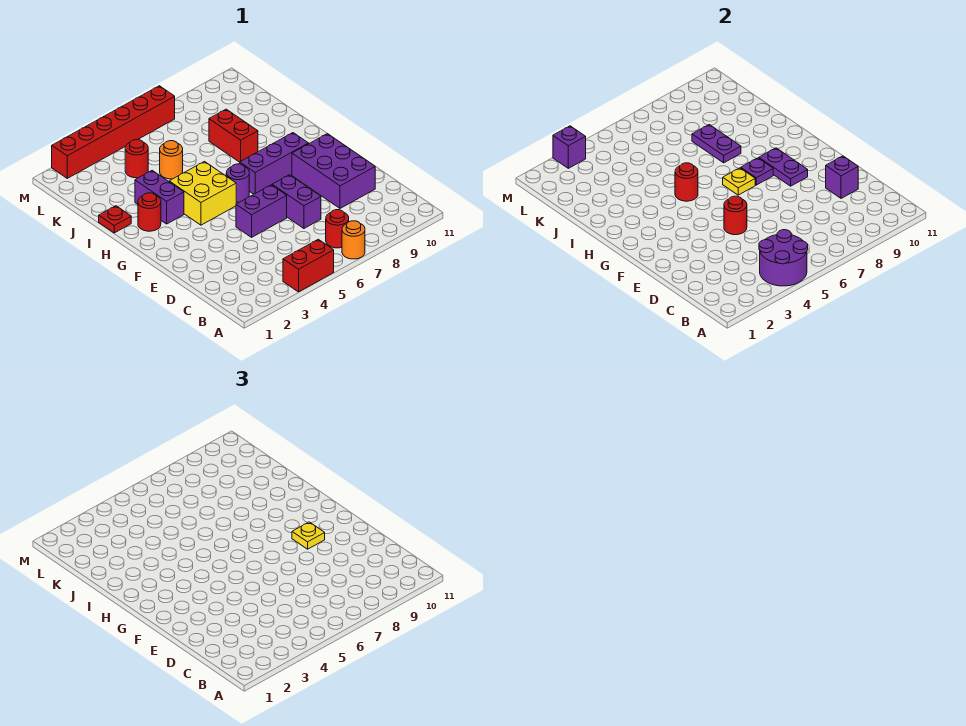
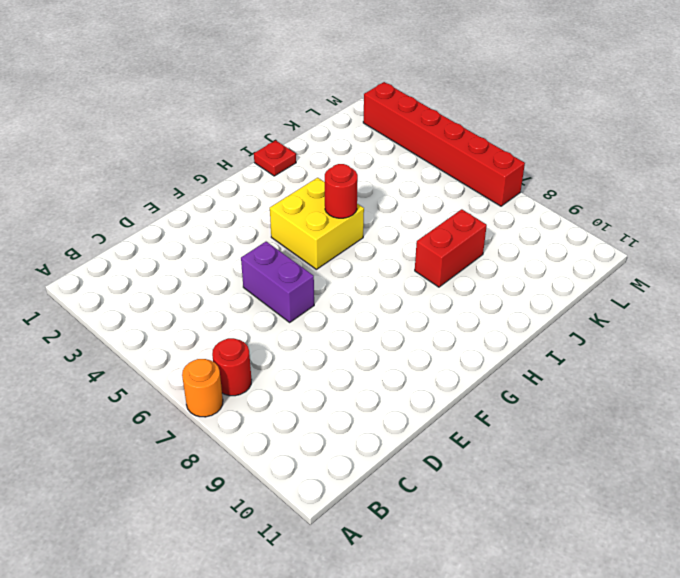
none -> red brick A4:A5 level 1
none -> purple brick D7:E7 level 1
none -> purple brick D9:F10 level 1

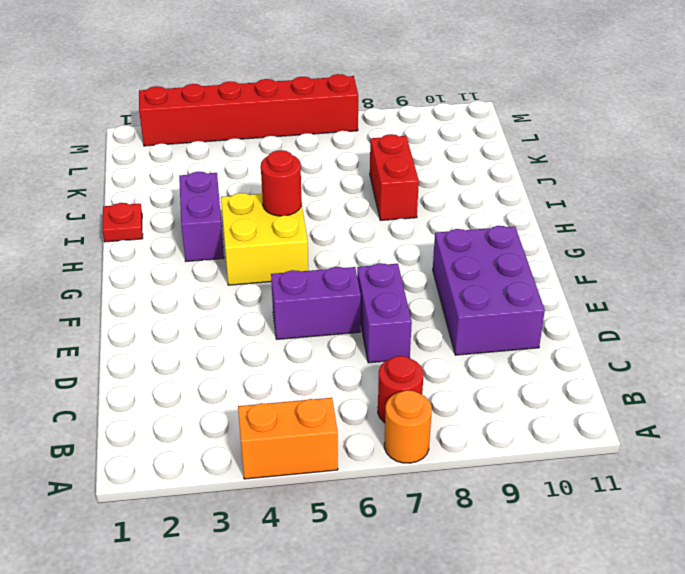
orange brick A4:A5 level 1 -> red brick A4:A5 level 1
none -> purple round brick G6 level 1
none -> purple brick G7:G9 level 1
none -> red round brick H2 level 1

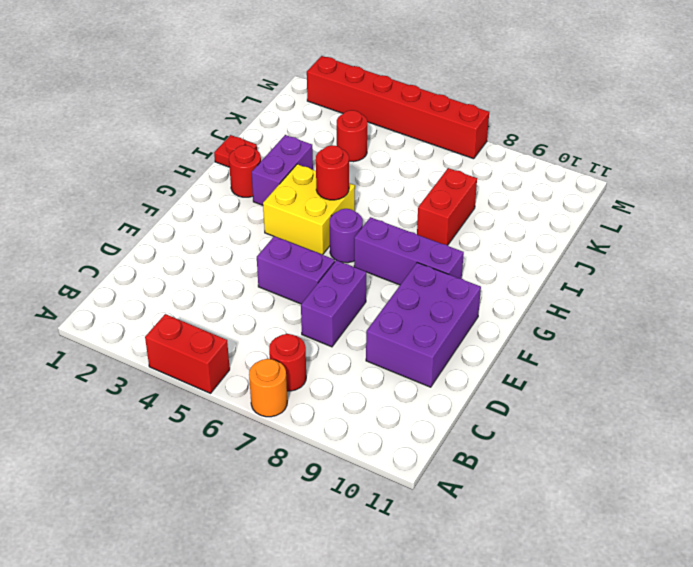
none -> orange round brick J5 level 1
none -> purple round brick A4:B5 level 2
none -> purple brick D10 level 2

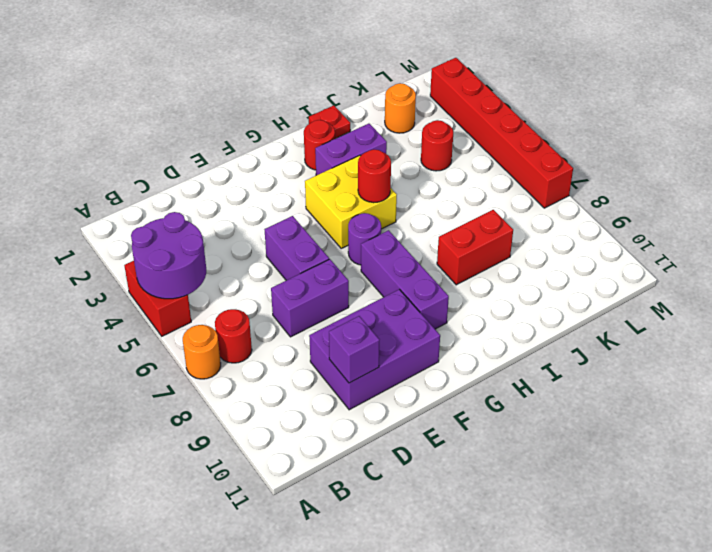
orange round brick K2 level 1 -> orange round brick J5 level 1
none -> red round brick E5 level 2
none -> purple plate F9:G9 level 2
none -> yellow plate G7 level 2

